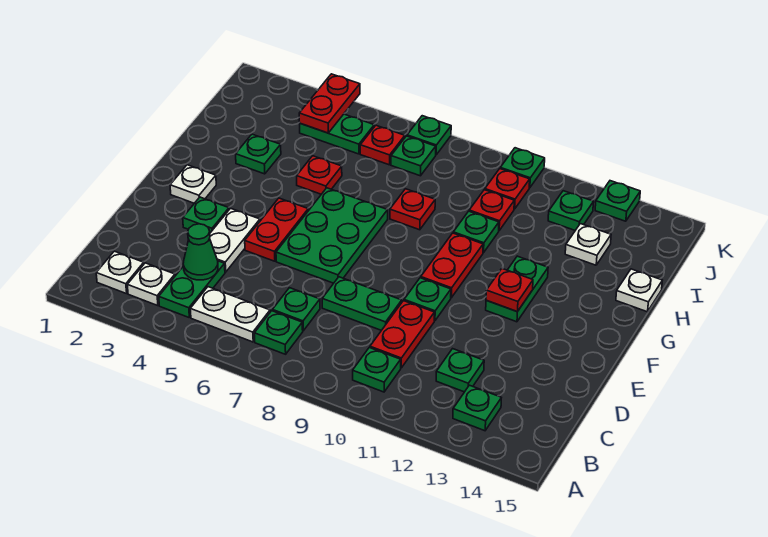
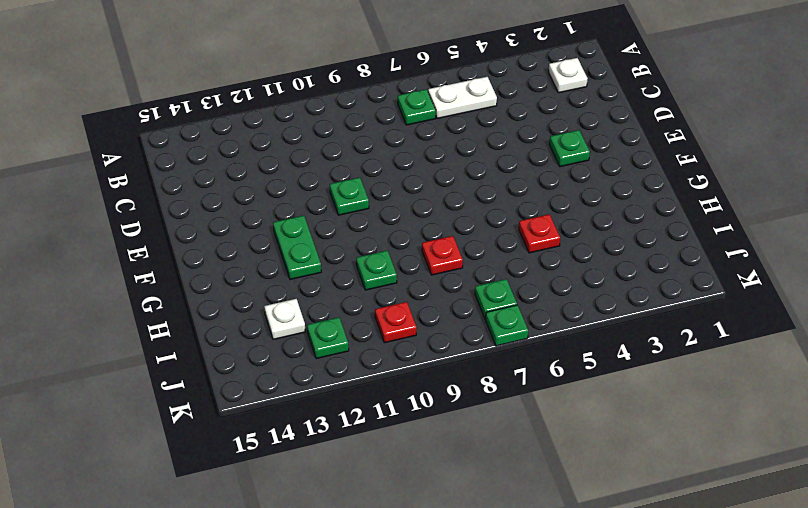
none -> white plate B3 level 1
none -> green plate B4:C4 level 1
none -> green plate B10 level 1
none -> green plate B13 level 1

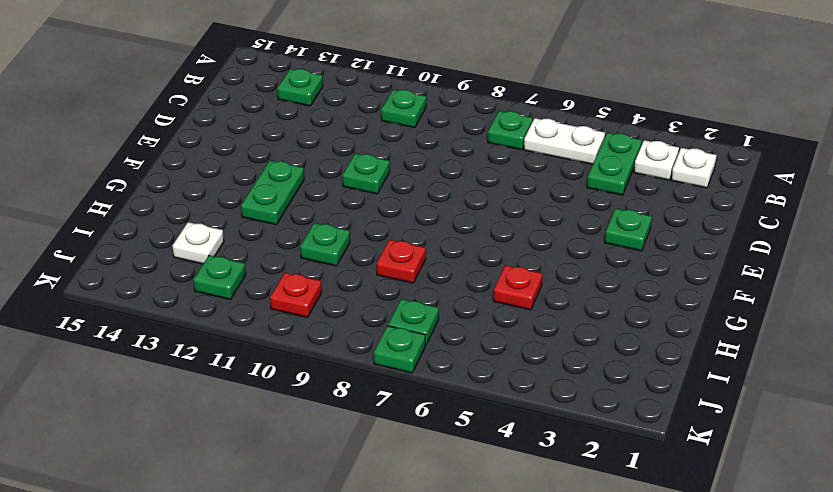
none -> green plate C7 level 1
none -> red plate C10:D10 level 1
none -> green plate C12 level 1
none -> white plate D4:E4 level 1

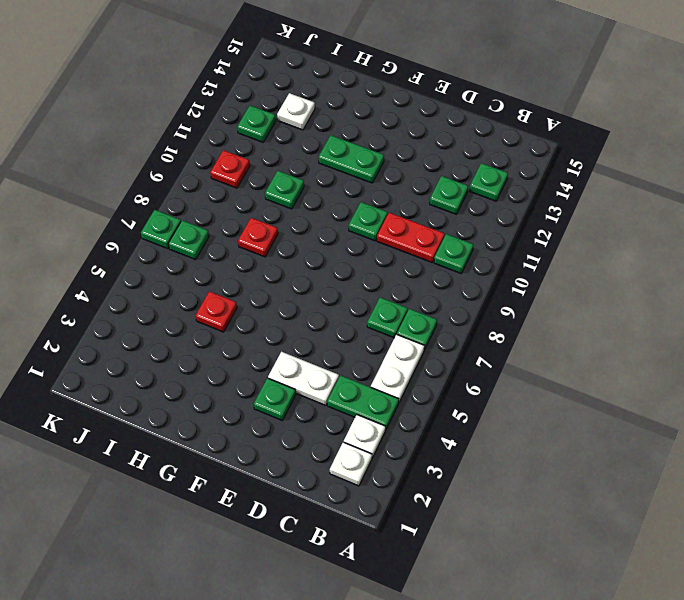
none -> green plate D8:D9 level 1
none -> red plate E5:F5 level 1
none -> green plate E6:G7 level 1
none -> white plate F2 level 1

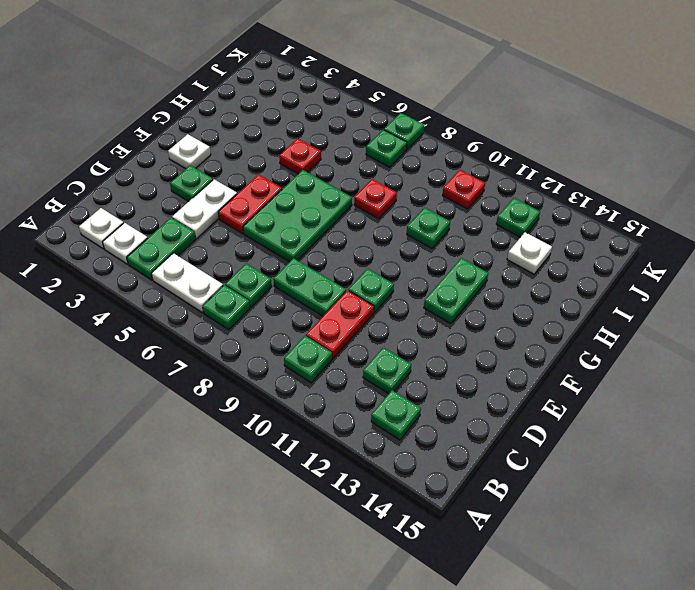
none -> red plate F10:G10 level 1
none -> green plate H3 level 1
none -> white plate H15 level 1
none -> red plate I10 level 1

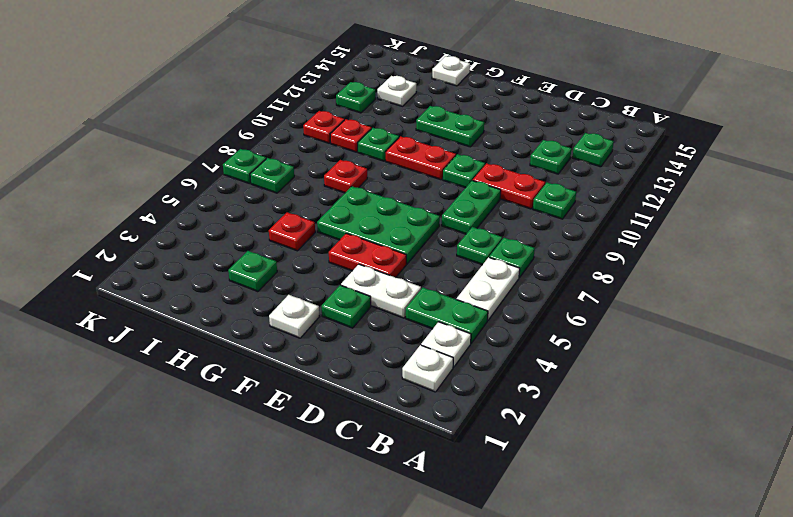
none -> green plate J4:J5 level 1
none -> red plate J6 level 1
none -> green plate K10 level 1
none -> green plate K13 level 1

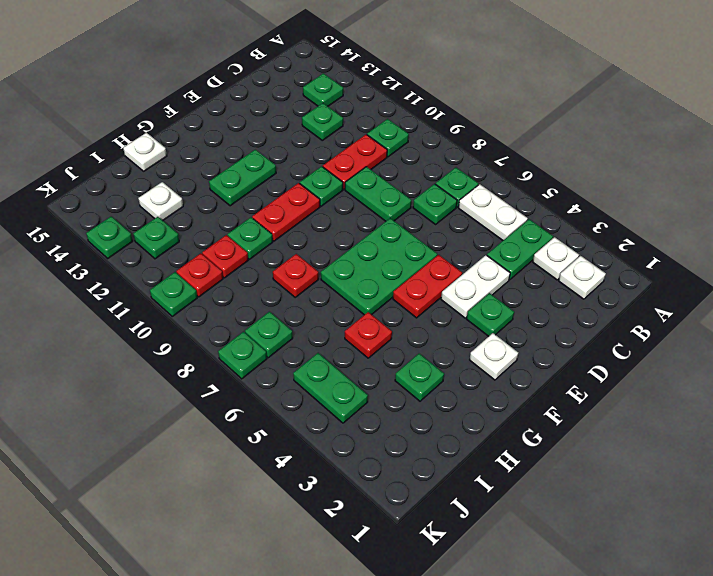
none -> red plate J6 level 1
none -> green cone C4 level 2
none -> red plate F12 level 2
none -> red plate J4:K4 level 2

